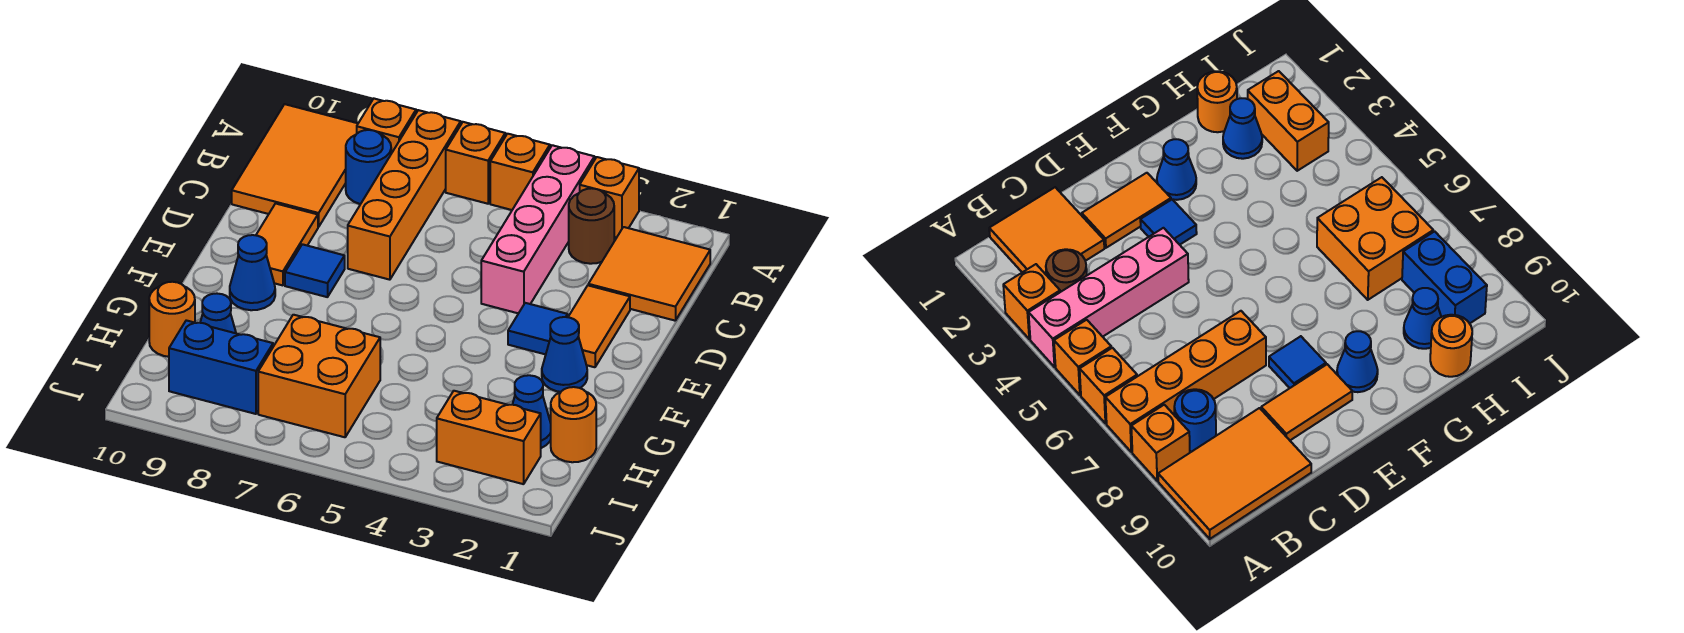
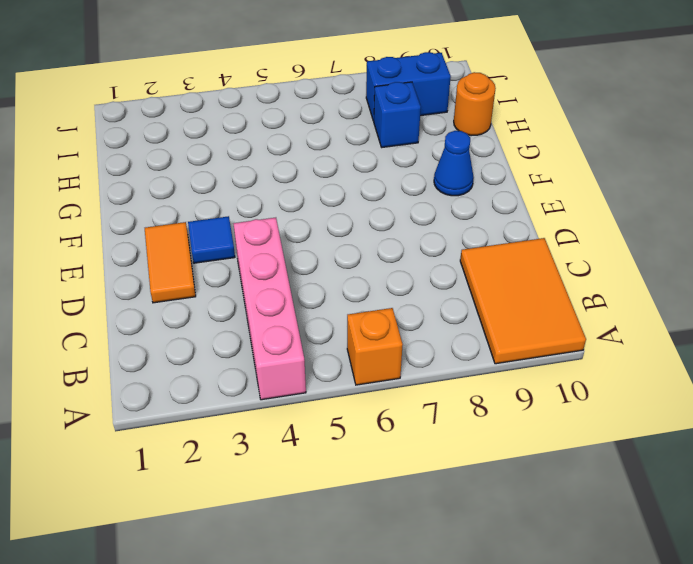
blue brick H8 level 1 -> none
none -> orange brick A3 level 1
none -> orange brick A5 level 1
none -> orange brick A7:D7 level 1

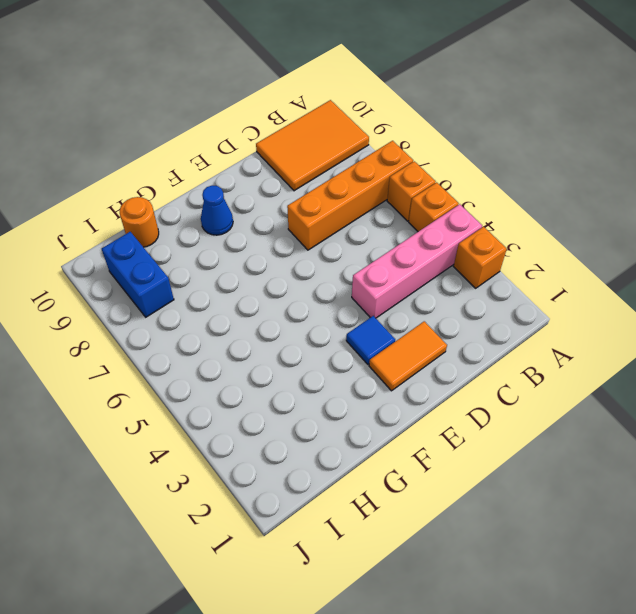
none -> orange brick A8 level 1
none -> orange tile B1:C2 level 1
none -> brown round brick B3 level 1

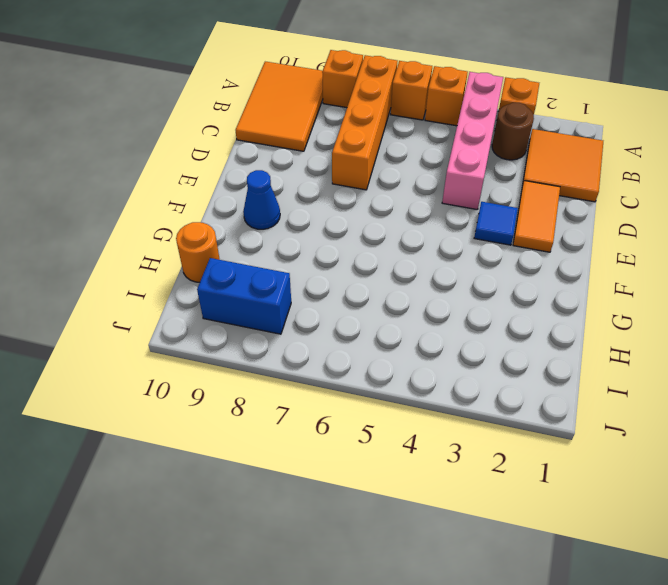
none -> blue round brick B8 level 1
none -> orange tile D9:E9 level 1
none -> blue tile E8 level 1

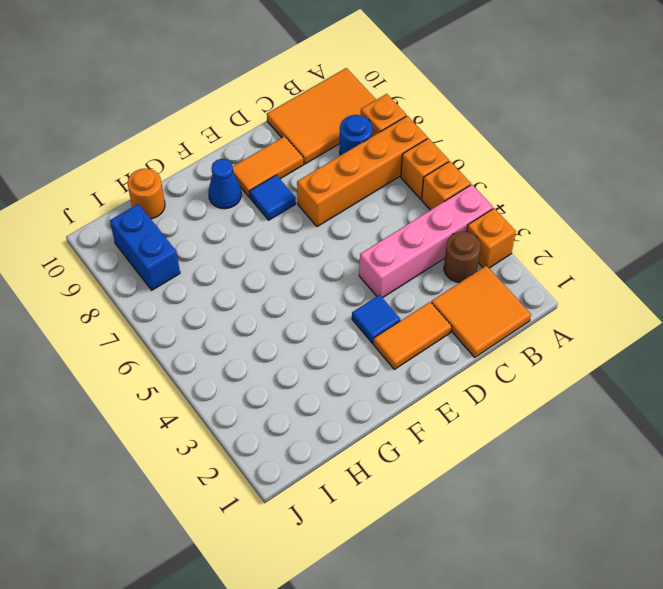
none -> blue cone F2 level 1
none -> orange round brick H1 level 1
none -> blue cone H2 level 1

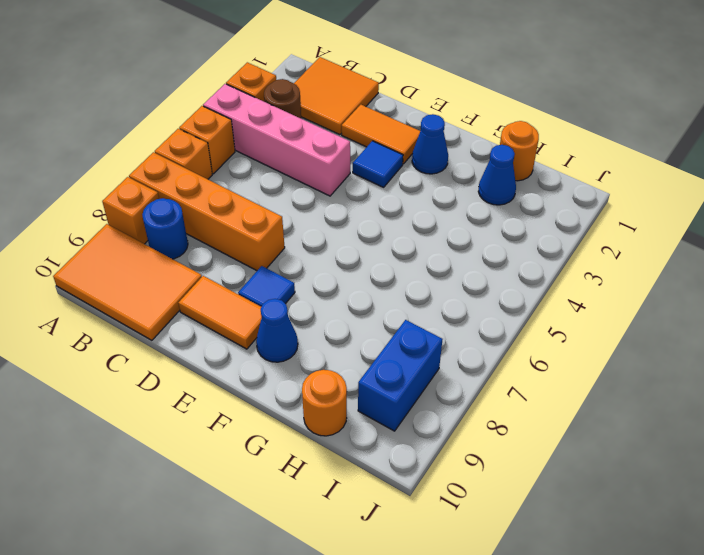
none -> orange brick H6:I7 level 1
none -> blue cone H9 level 1
none -> orange brick I2:I3 level 1

